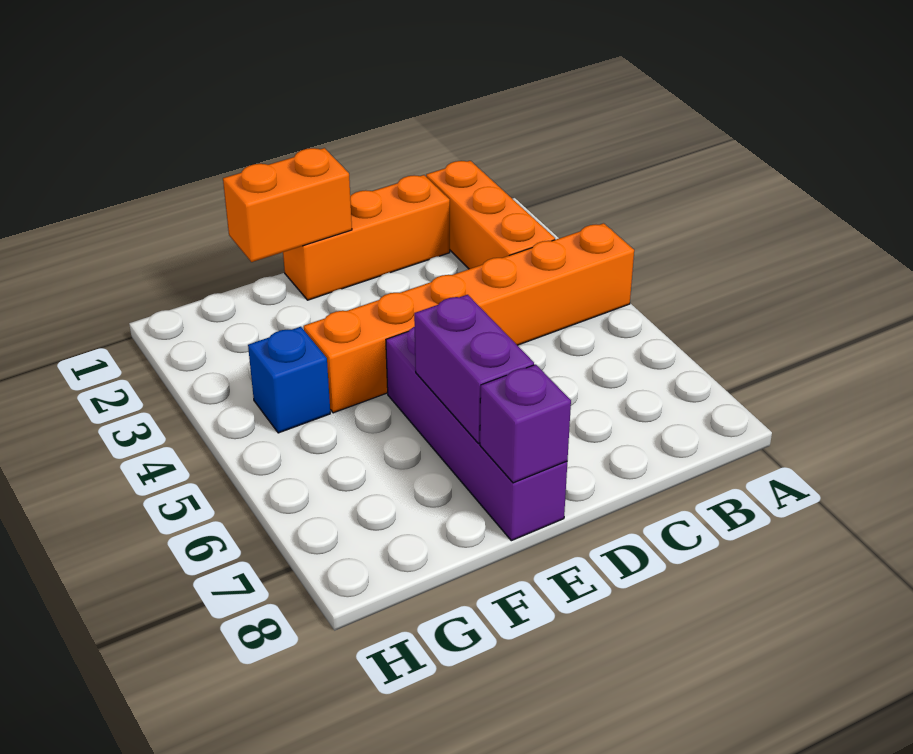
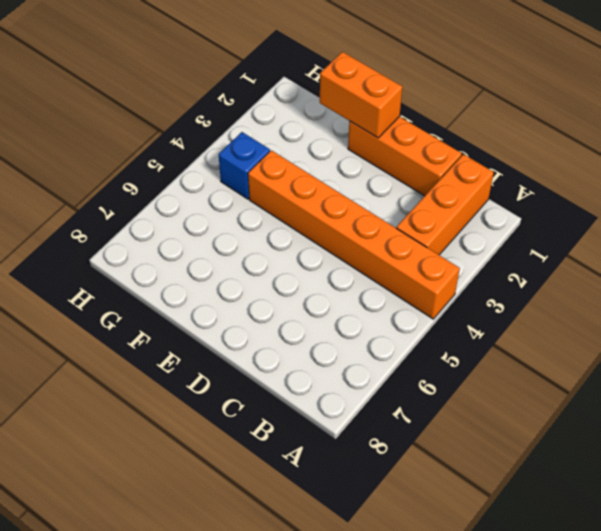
none -> purple brick E5:E8 level 1
none -> purple brick E6:E7 level 2

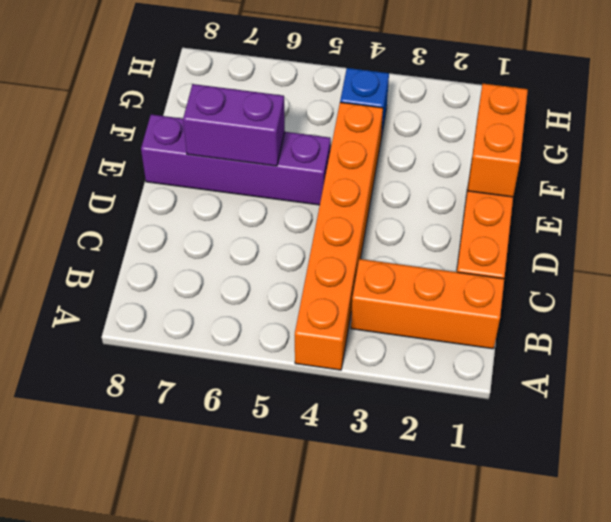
none -> purple brick E8 level 2

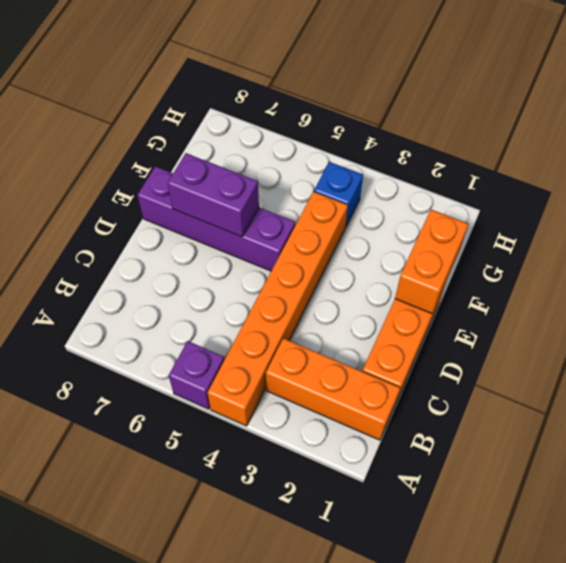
purple brick A5 level 1 -> purple brick E8 level 2

